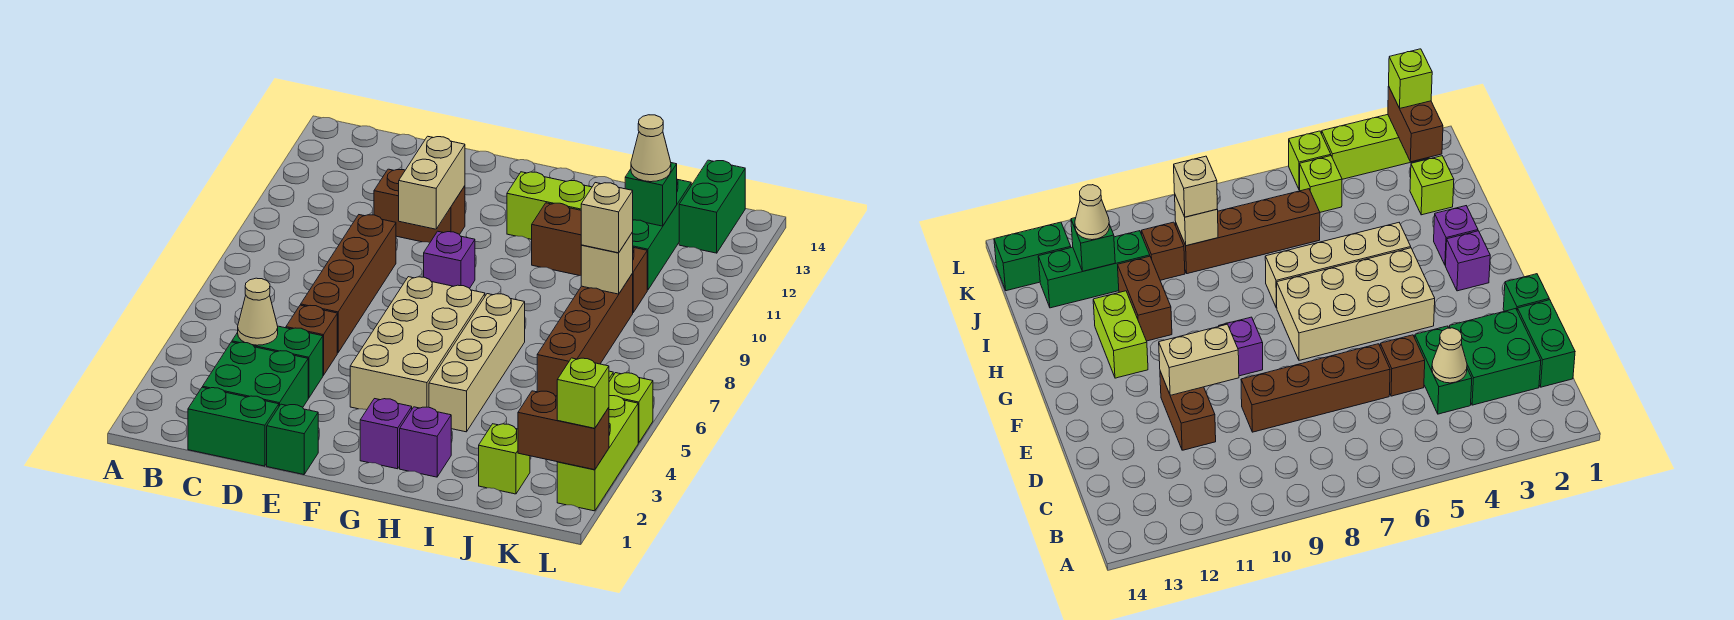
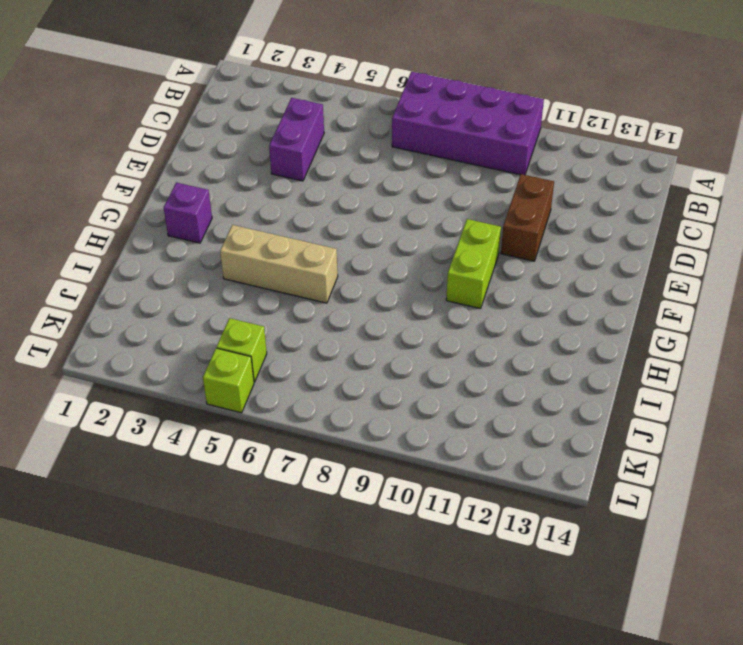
purple brick A7:B10 level 1 -> none
purple brick C4:D4 level 1 -> green brick C4:D4 level 1
lime brick F10:G10 level 1 -> lime brick G12:H12 level 1
tan brick H4:H6 level 1 -> tan brick H4:H7 level 1
none -> green brick C1:D1 level 1
none -> green brick C2:D3 level 1
none -> brown brick D5 level 1
none -> brown brick D6:D9 level 1

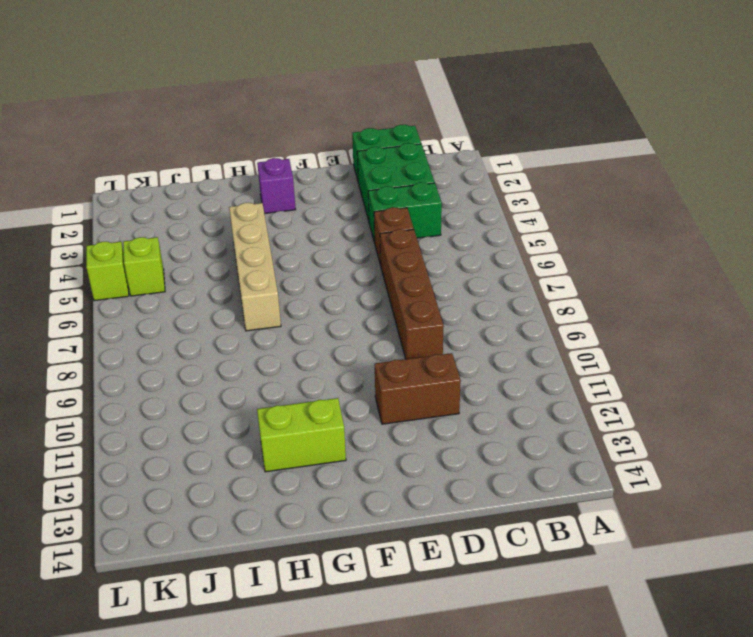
none -> green brick E1 level 1
none -> tan brick F4:G7 level 1
none -> purple brick F9 level 1
none -> purple brick H2 level 1

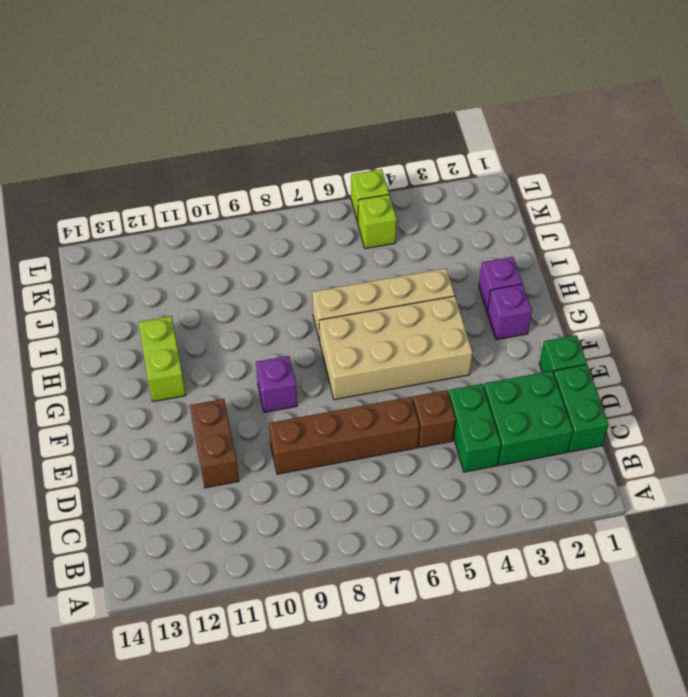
none -> brown brick H11:I11 level 1
none -> lime brick J2 level 1
none -> brown brick J6:J9 level 1
none -> brown brick J10 level 1

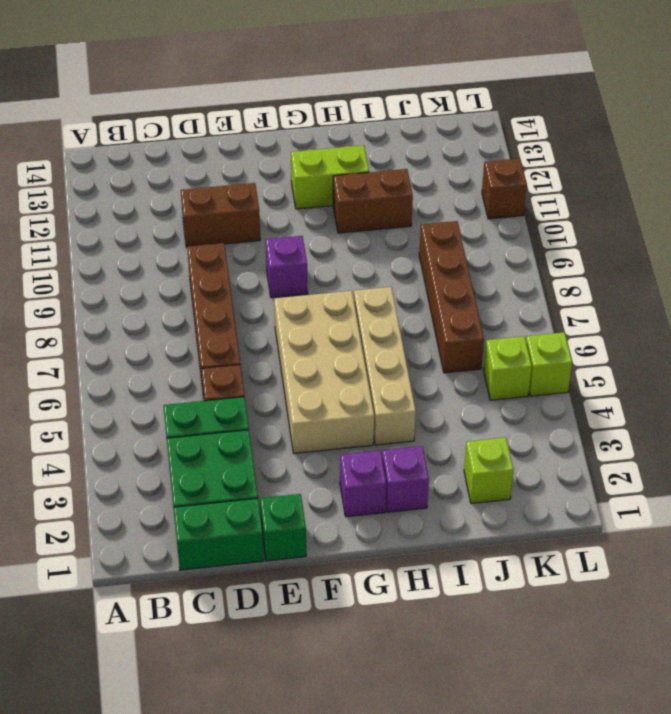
brown brick L11 level 1 -> brown brick J10 level 1
none -> green brick J11:J13 level 1
none -> green brick K13:K14 level 1
none -> lime brick L2:L4 level 1
none -> tan cone C4 level 2

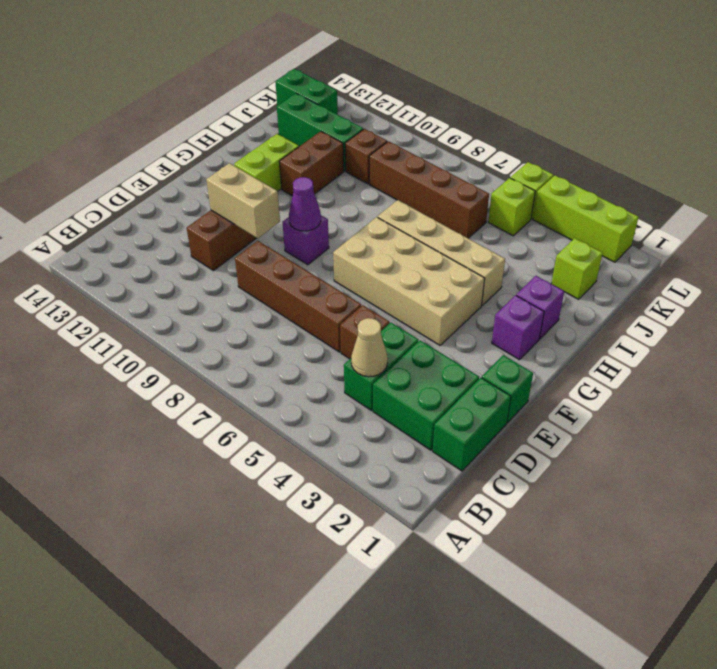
purple cone F9 level 2 -> none
none -> tan brick J9 level 2
none -> green brick J12 level 2
none -> brown brick K2:L2 level 2
none -> tan brick J9 level 3

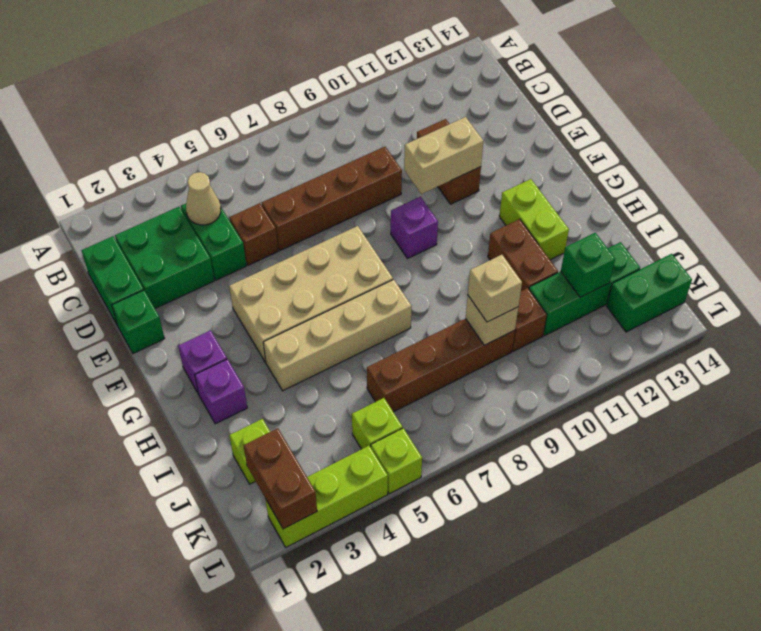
none -> tan cone J12 level 3
none -> lime brick L2 level 3

